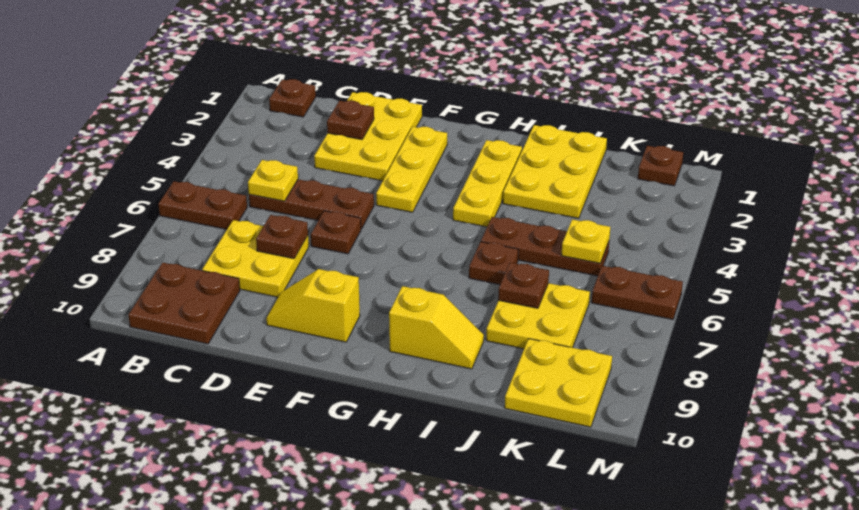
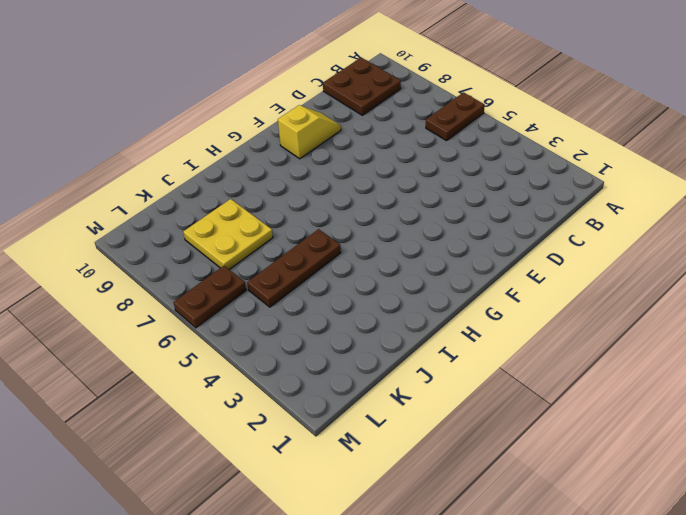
none -> brown plate B1 level 1
none -> brown plate C5:E5 level 1
none -> yellow plate C7:D8 level 1

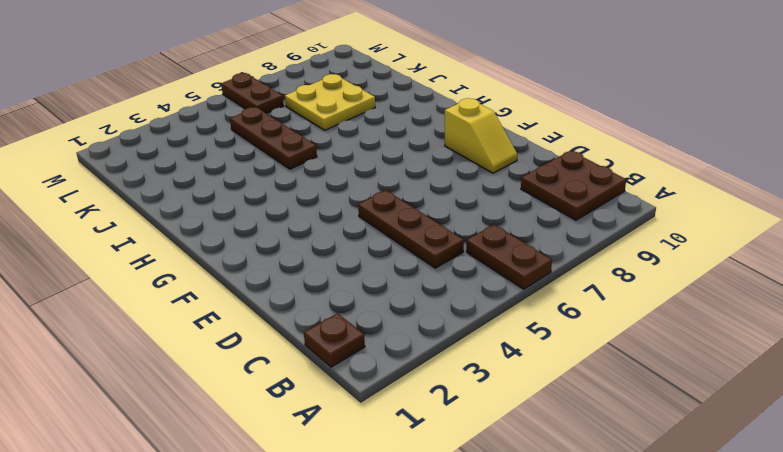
none -> yellow plate C7:D8 level 1
none -> yellow plate D1:E3 level 1
none -> brown plate E6 level 1

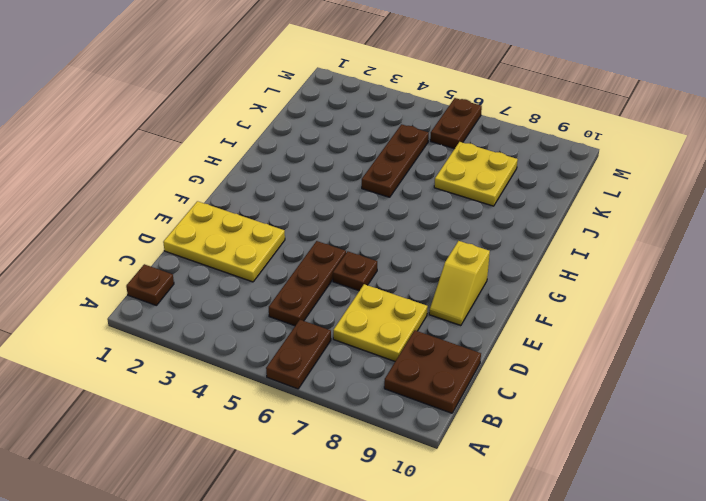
none -> yellow plate F2:F4 level 1
none -> yellow plate H2:H4 level 1
none -> yellow slope H9:I9 level 1 top H

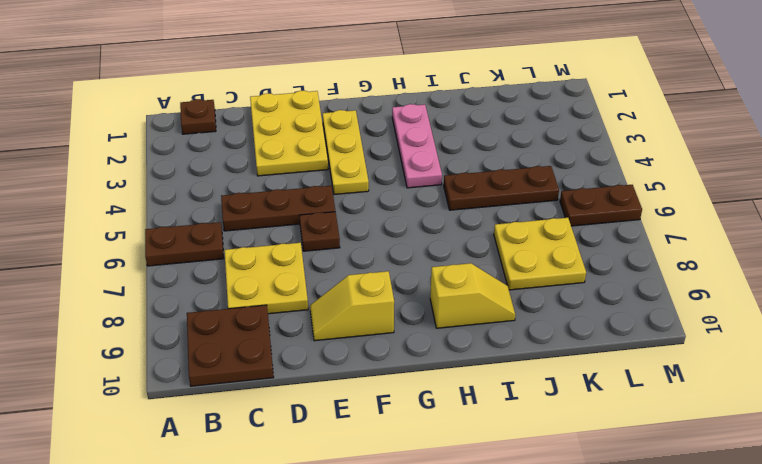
pink plate H2:H4 level 1 -> yellow plate H2:H4 level 1
none -> yellow plate I1:J3 level 1
none -> brown plate I6 level 1
none -> yellow plate K9:L10 level 1

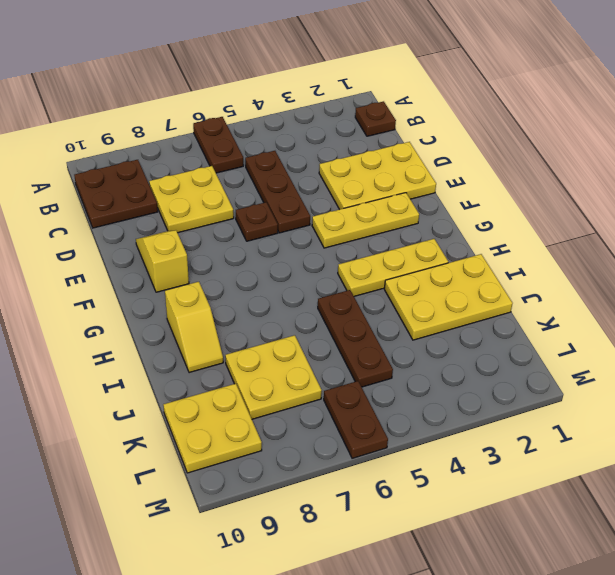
none -> brown plate I6 level 1
none -> brown plate L1 level 1
none -> yellow plate C5 level 2

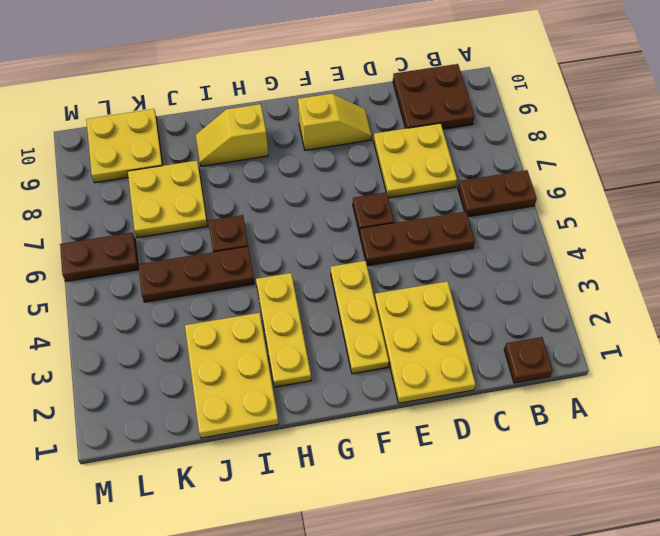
none -> brown plate L1 level 1
none -> yellow plate C5 level 2
none -> brown plate D2 level 2

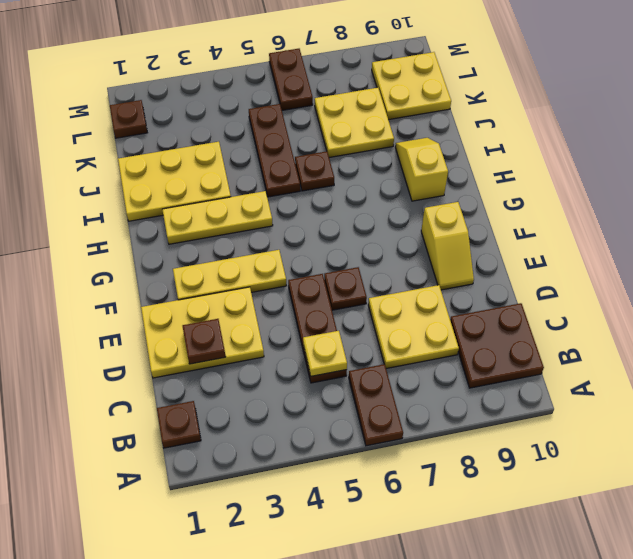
none -> brown plate D7 level 2
none -> brown plate J7 level 2
none -> yellow plate K5 level 2

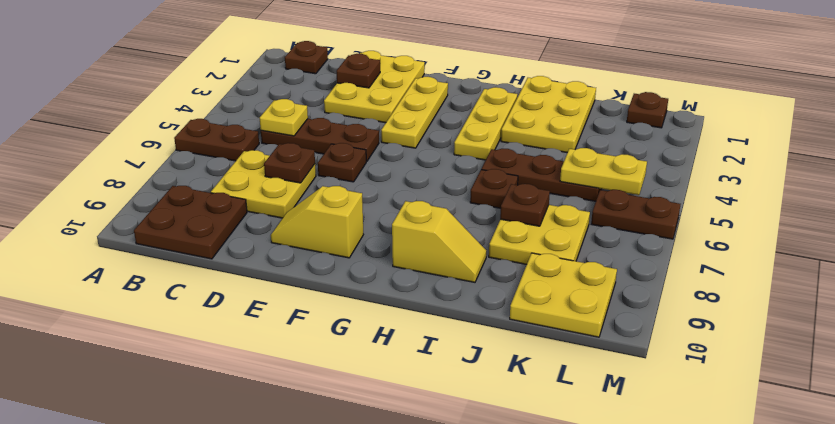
yellow plate K5:L5 level 2 -> yellow plate K5 level 2

